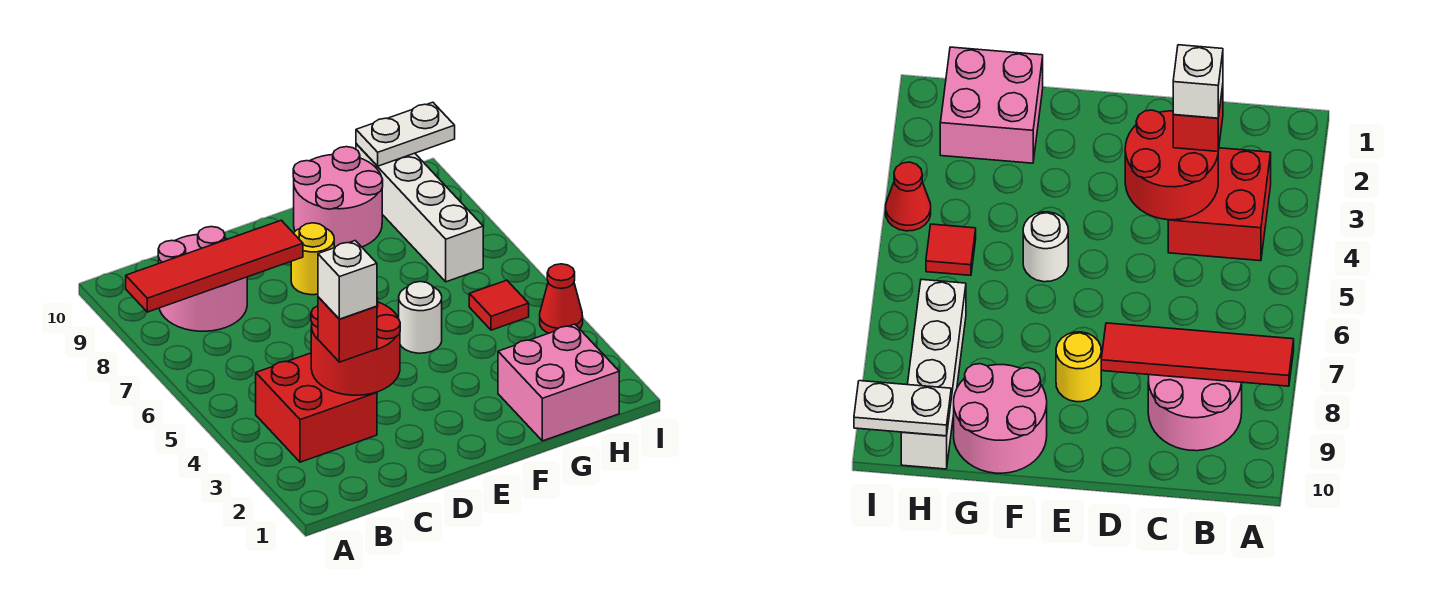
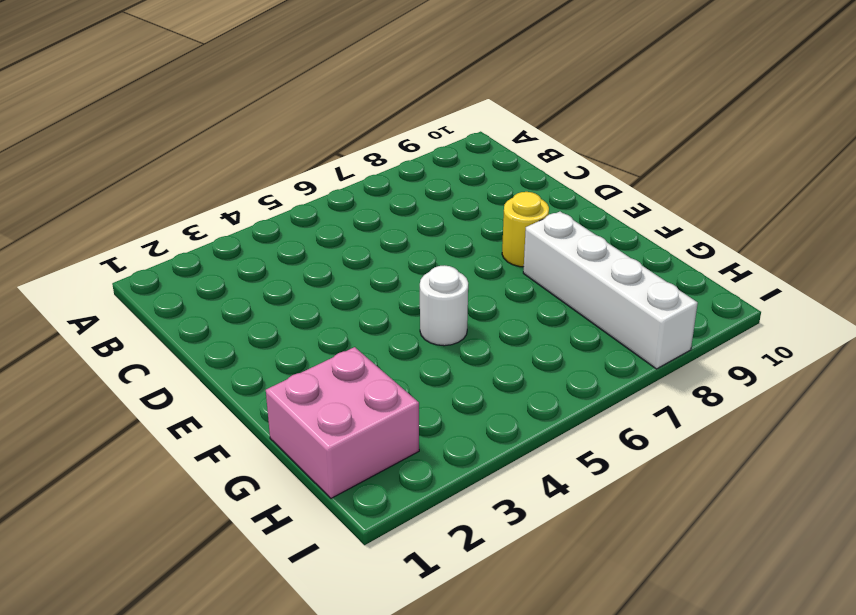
white brick F8:I8 level 1 -> white brick H7:H10 level 1
none -> red brick B3:C4 level 1
none -> pink round brick B8:C9 level 1
none -> pink round brick F9:G10 level 1

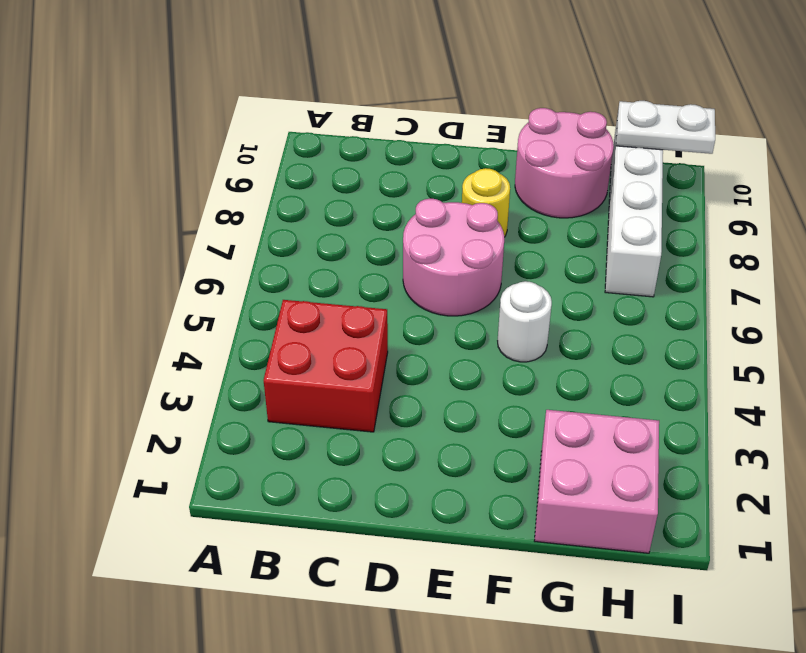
pink round brick D6:E7 level 1 -> pink round brick B8:C9 level 1
none -> red tile H5 level 1
none -> red cone I4 level 1
none -> red tile A8:D8 level 2

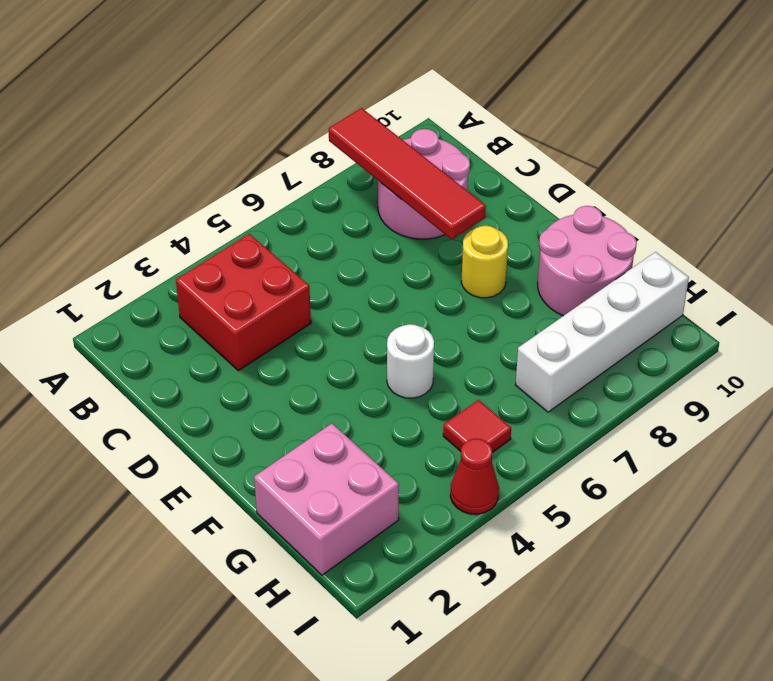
none -> red round brick C3:D4 level 2
none -> white plate H10:I10 level 2
none -> red brick C3 level 3

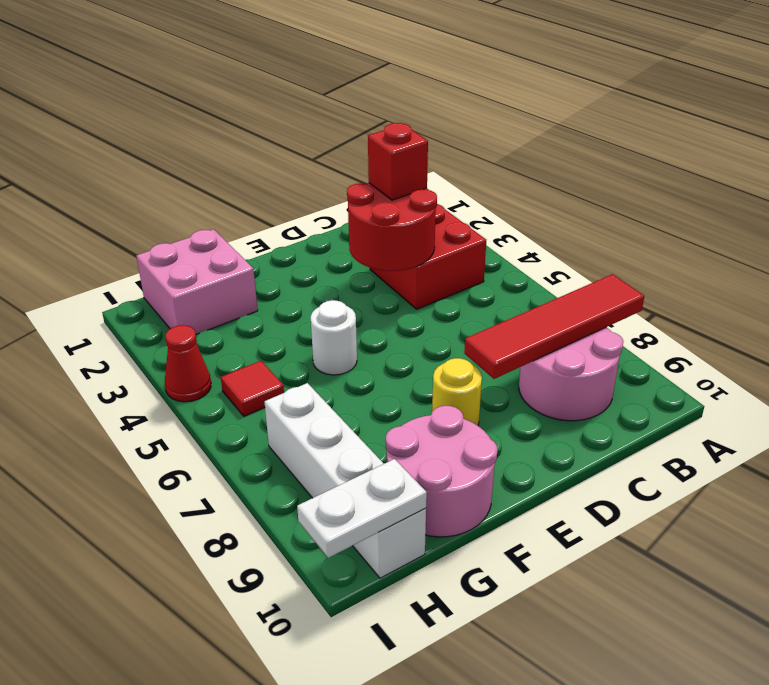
none -> white brick C3 level 4

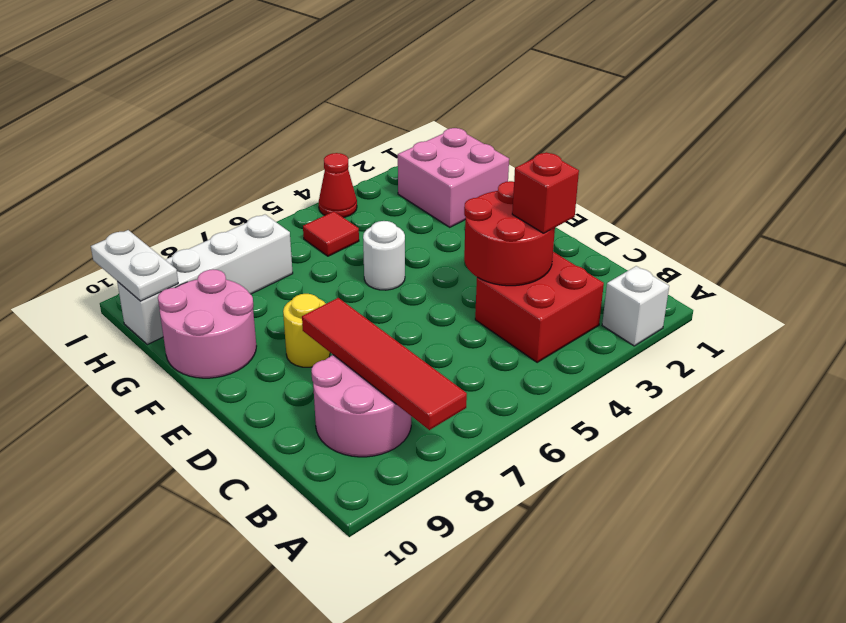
white brick A2 level 1 -> white brick C3 level 4

